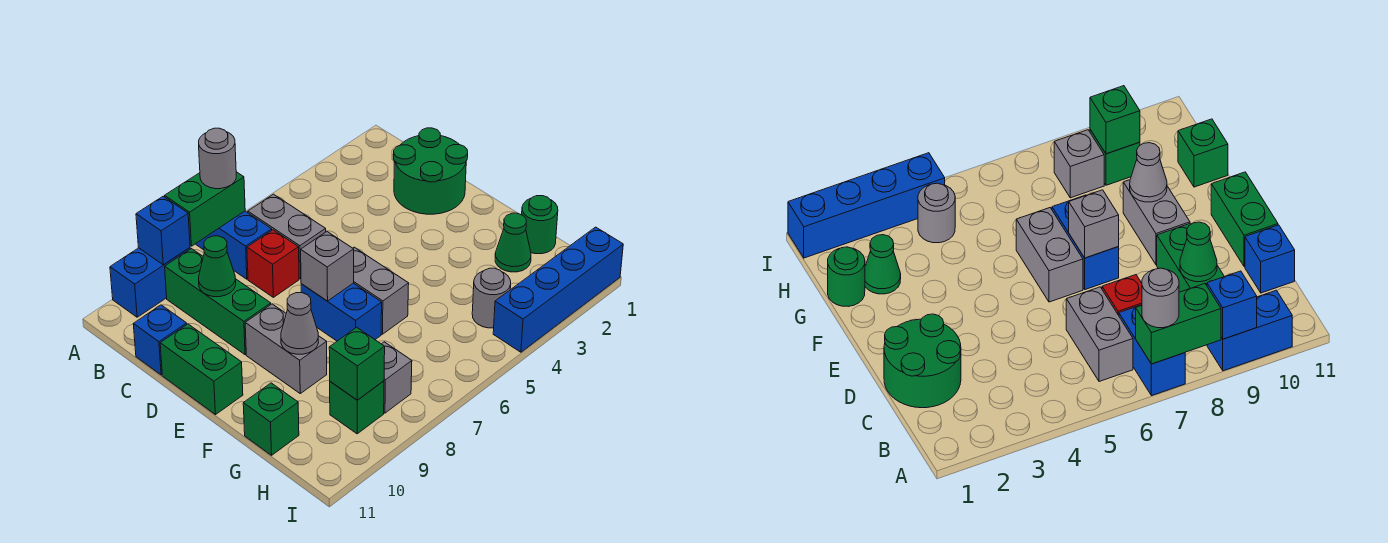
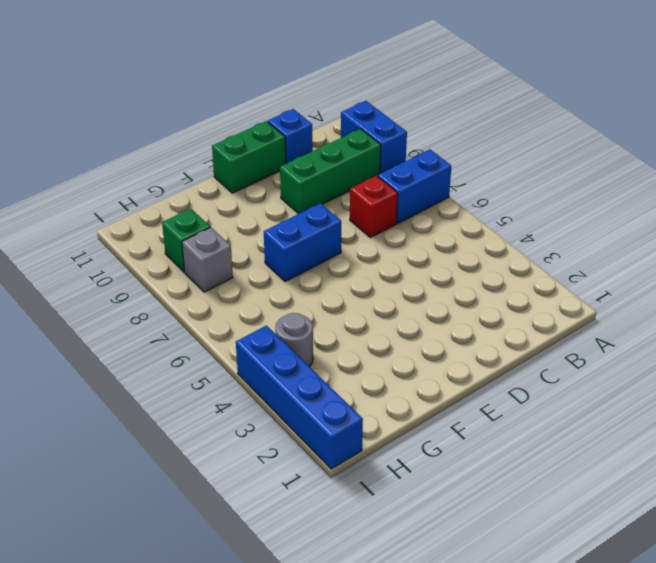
none -> grey brick B6:C6 level 1
none -> green round brick C1:D2 level 1
none -> grey brick E6:F6 level 1

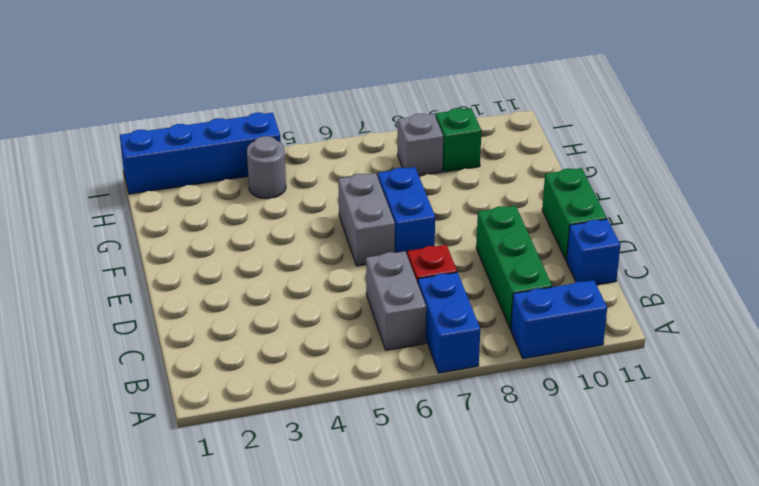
none -> green round brick C1:D2 level 1
none -> grey brick E9:F9 level 1
none -> green round brick G1 level 1

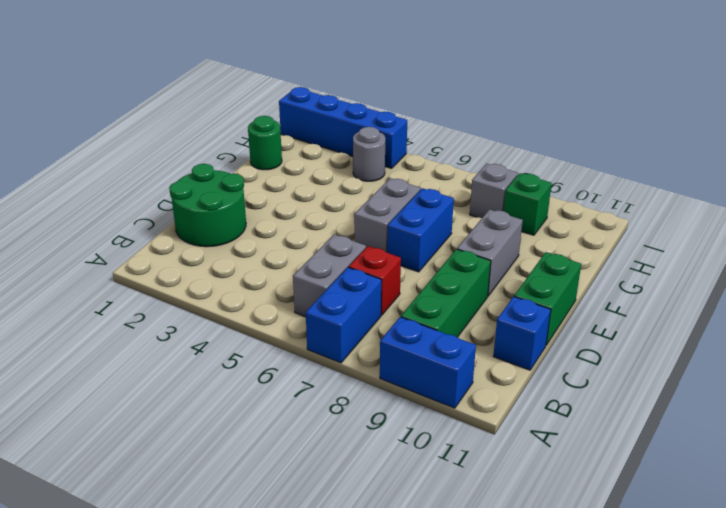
none -> green cone G2 level 1
none -> green brick G11 level 1
none -> green brick A7:A8 level 2

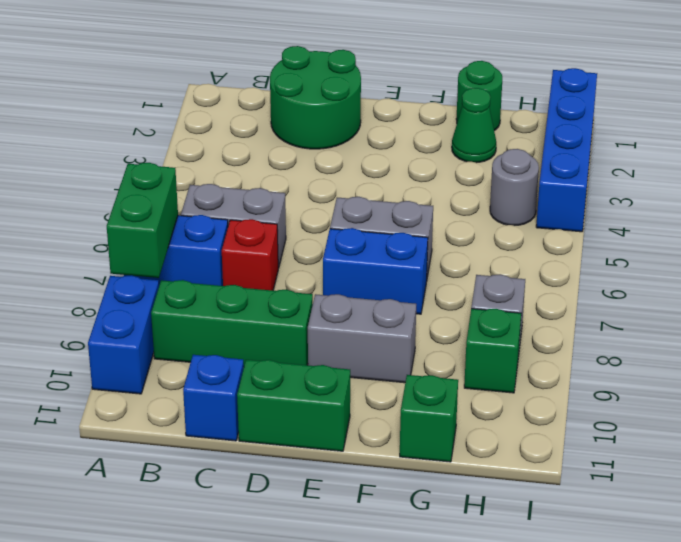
none -> blue brick A9 level 2
none -> green cone C9 level 2
none -> grey brick E7 level 2

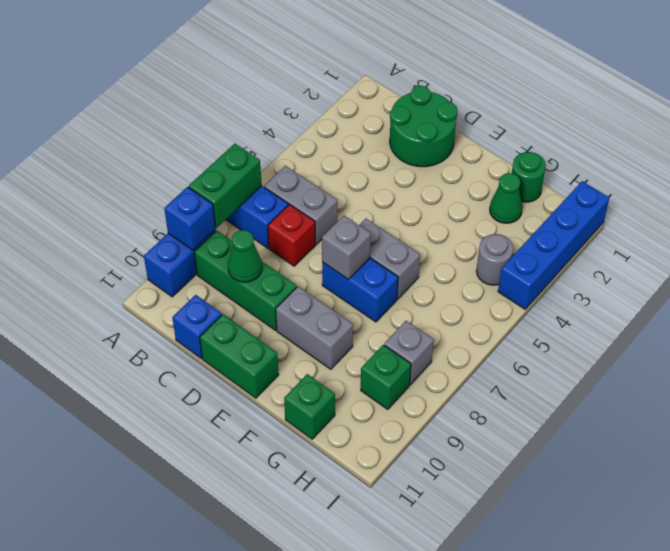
none -> grey cone F9 level 2
none -> green brick H9 level 2
none -> grey round brick A7 level 3

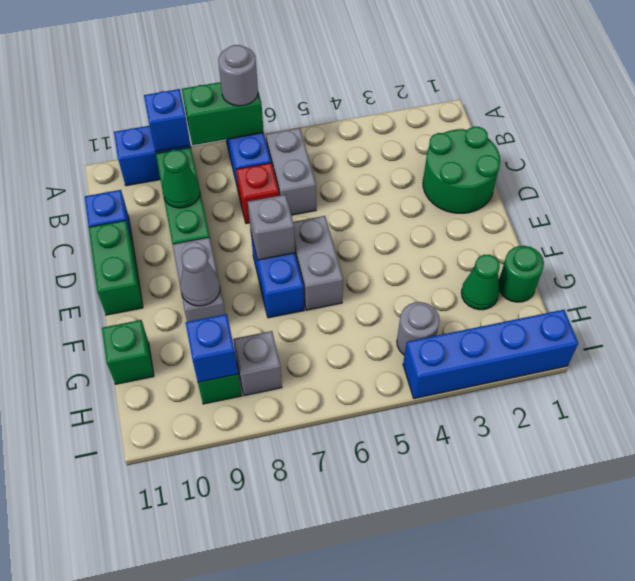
blue brick H9 level 2 -> green brick H9 level 2

